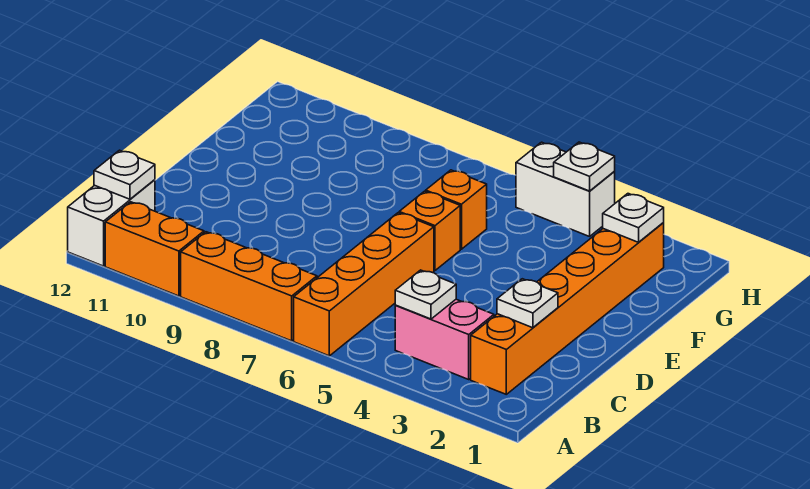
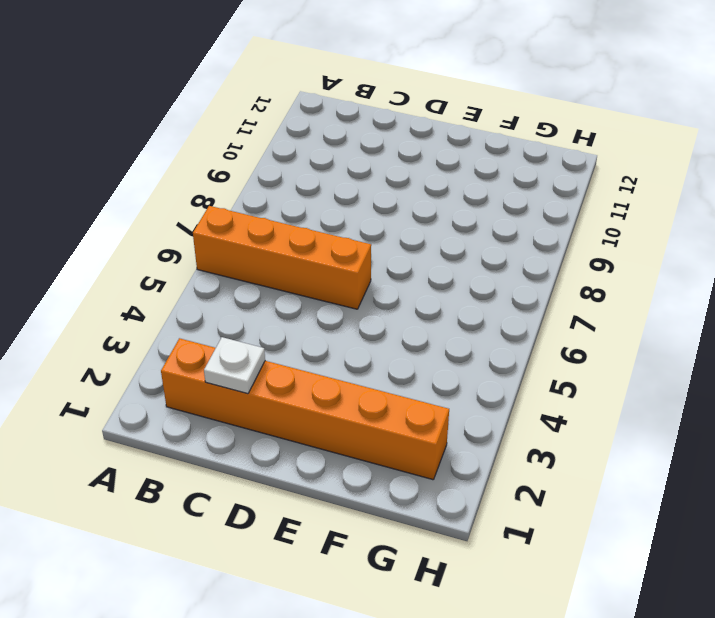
none -> orange brick A7:A9 level 1
none -> orange brick A10:A11 level 1
none -> white brick A12:B12 level 1

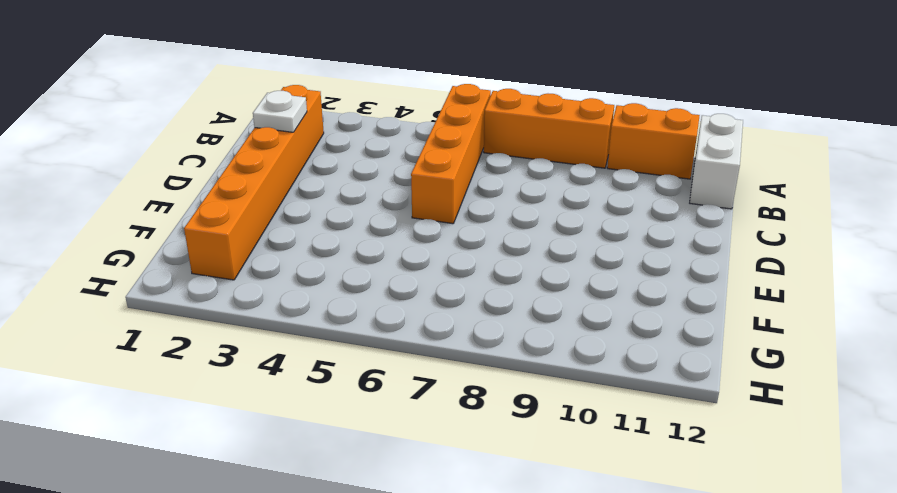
none -> pink brick B3:B4 level 1
none -> orange brick E6 level 1
none -> orange brick F6 level 1

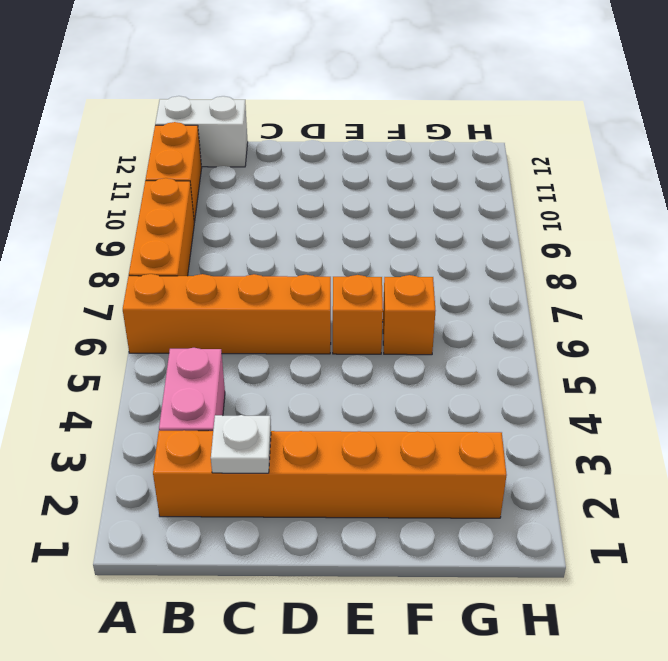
none -> white brick H4:H5 level 1
none -> white plate B4 level 2
none -> white plate B12 level 2

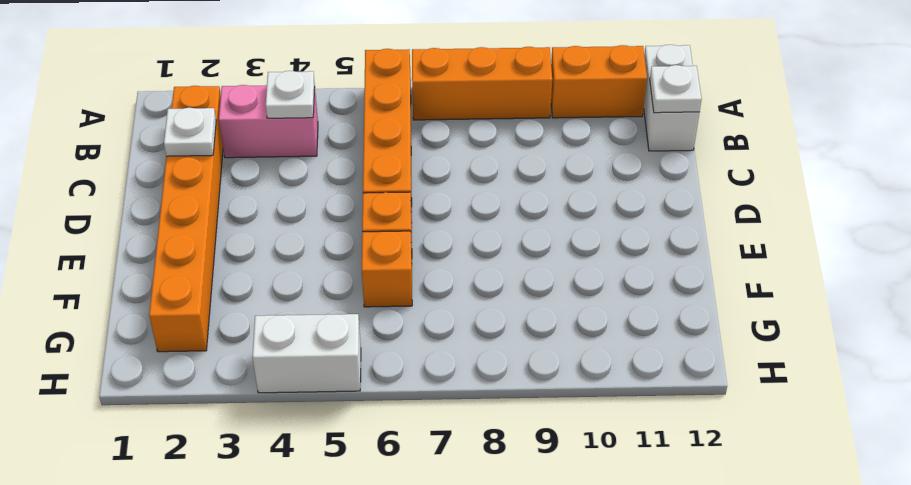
none -> white plate G2 level 2
none -> white plate H4 level 2

